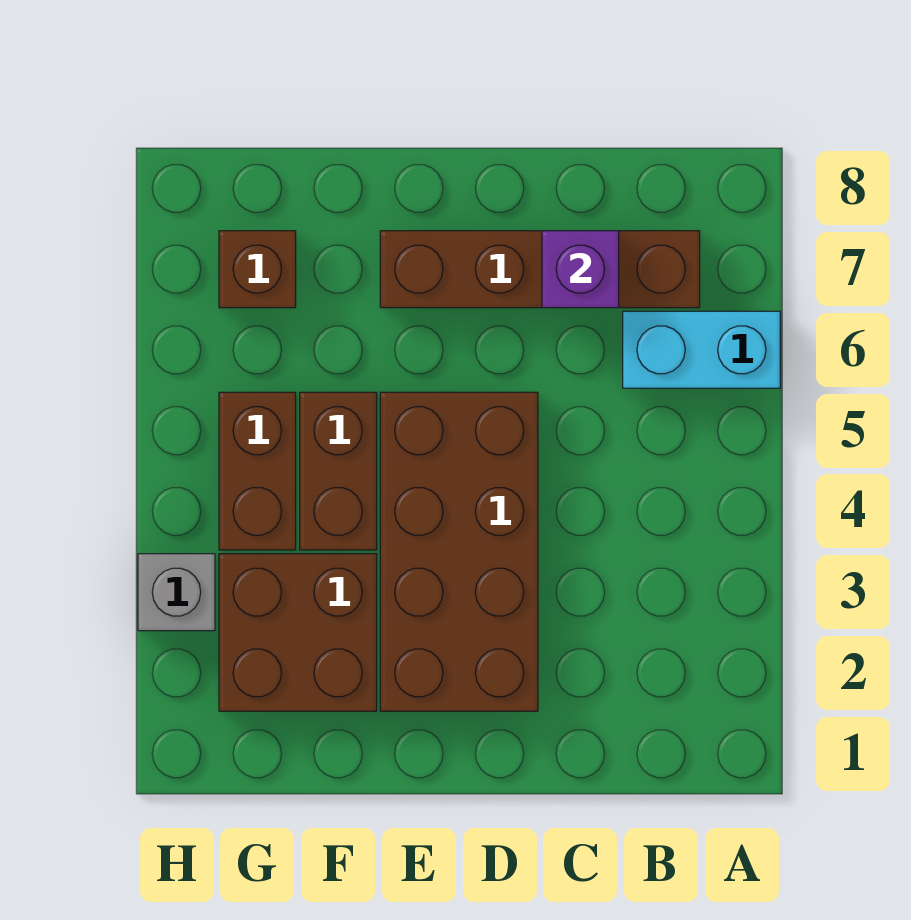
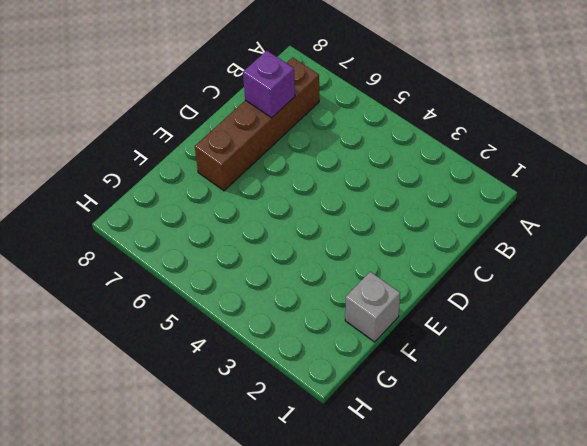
grey brick F1 level 1 -> grey brick H3 level 1
none -> cyan brick A6:B6 level 1
none -> brown brick D2:E5 level 1

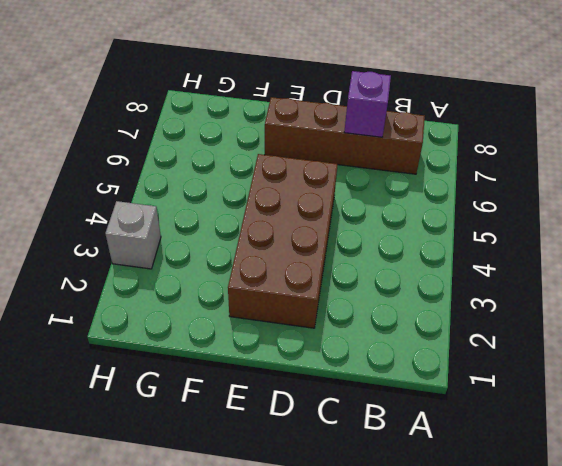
none -> cyan brick A6:B6 level 1
none -> brown brick F2:G3 level 1

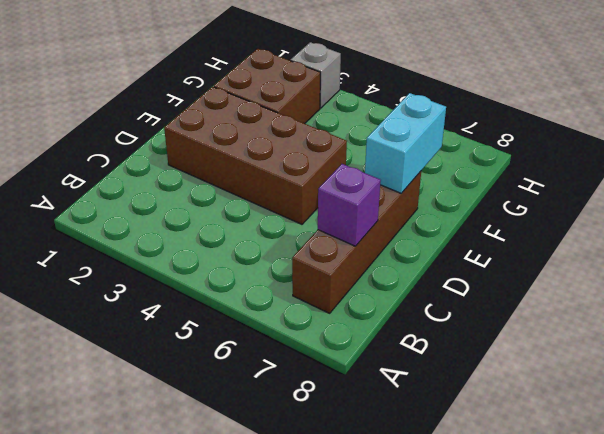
cyan brick E7:F7 level 2 -> cyan brick A6:B6 level 1
none -> brown brick F4:F5 level 1
none -> brown brick G4:G5 level 1

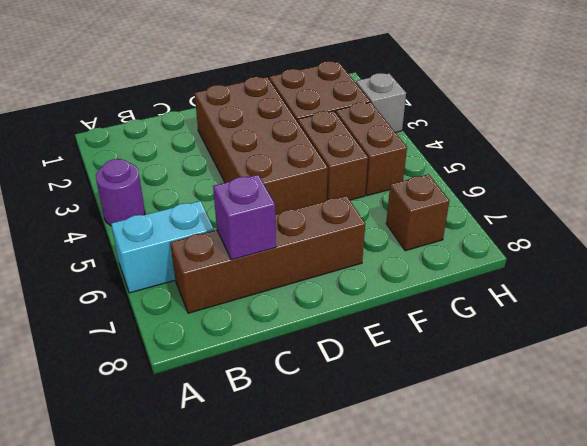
purple round brick A4 level 1 -> none

